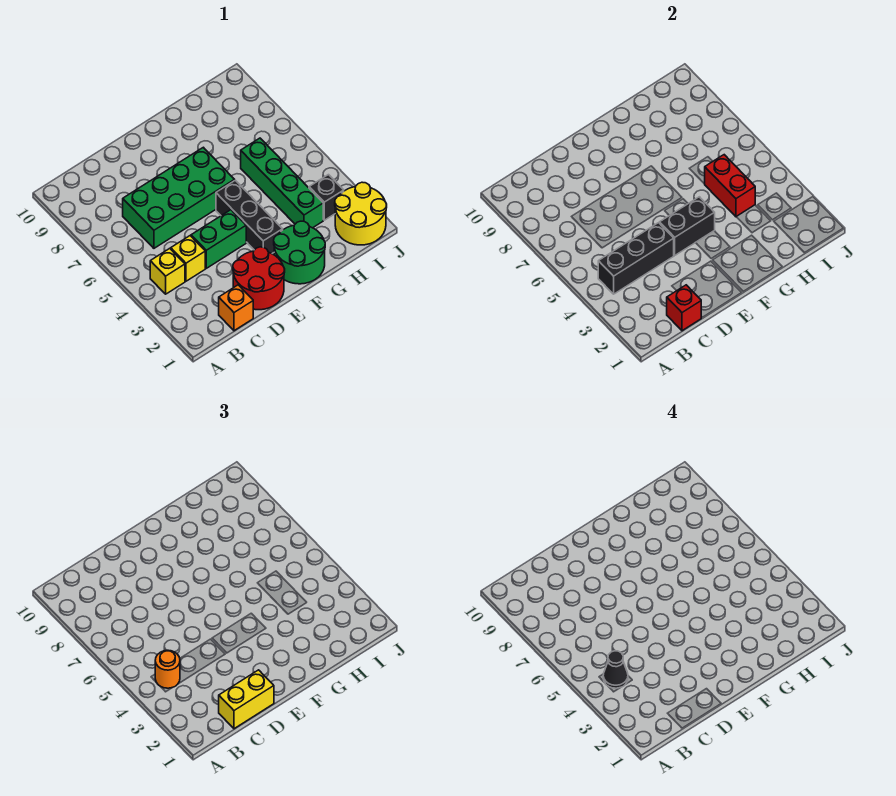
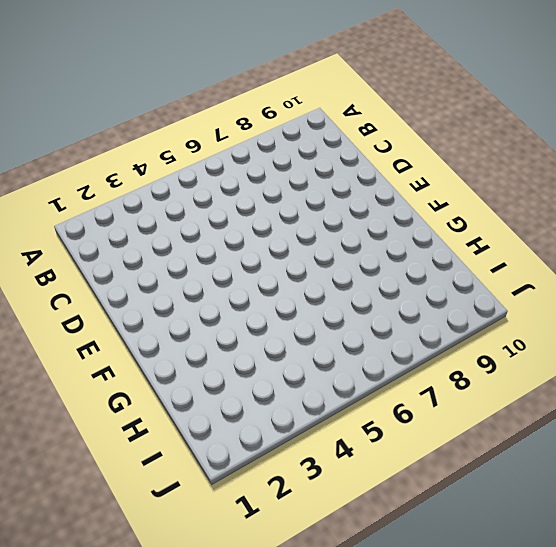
none -> yellow brick B4 level 1
none -> orange brick C1 level 1
none -> yellow brick C4 level 1

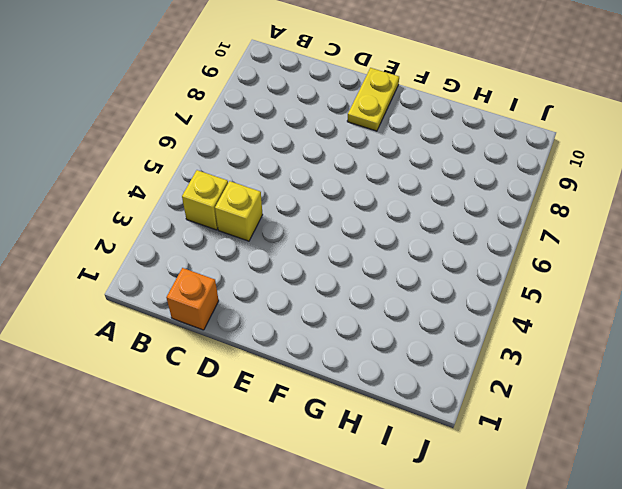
yellow plate E9:E10 level 1 -> none
none -> green brick C6:F7 level 1
none -> red round brick D1:E2 level 1
none -> green brick D4:E4 level 1

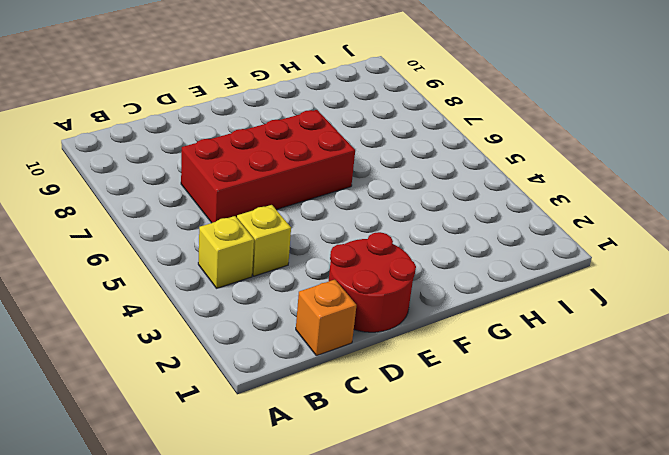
red brick C6:F7 level 1 -> green brick C6:F7 level 1
none -> green brick D4:E4 level 1
none -> green round brick F1:G2 level 1
none -> black brick F3:F5 level 1

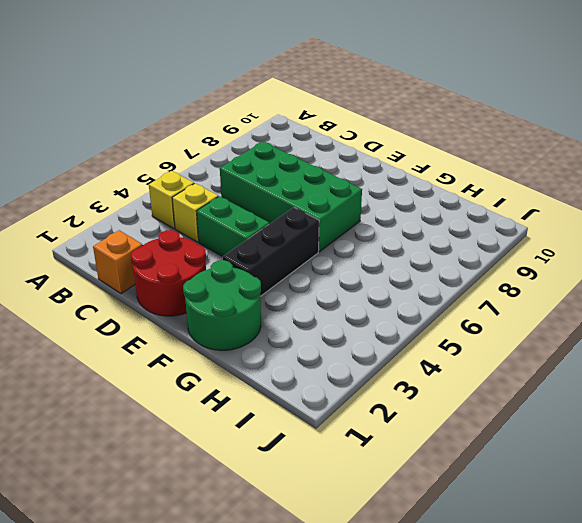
none -> green brick H3:H6 level 1
none -> yellow round brick I1:J2 level 1
none -> black brick I3 level 1

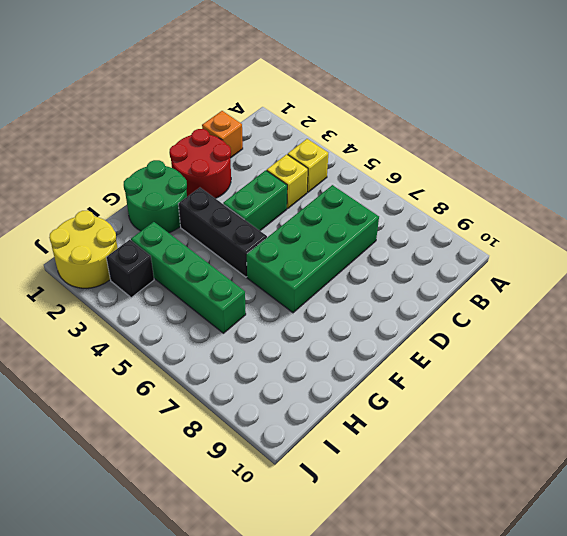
none -> black brick B4:D4 level 2
none -> red brick C1 level 2
none -> black brick E4:F4 level 2

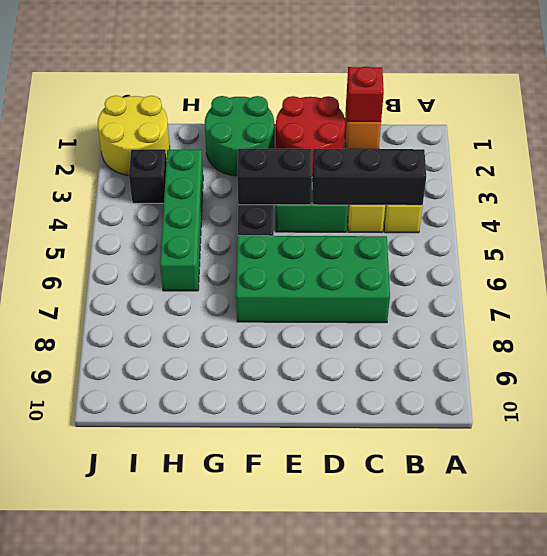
none -> red brick H4:H5 level 2
none -> orange round brick B4 level 3
none -> yellow brick C1:D1 level 3

